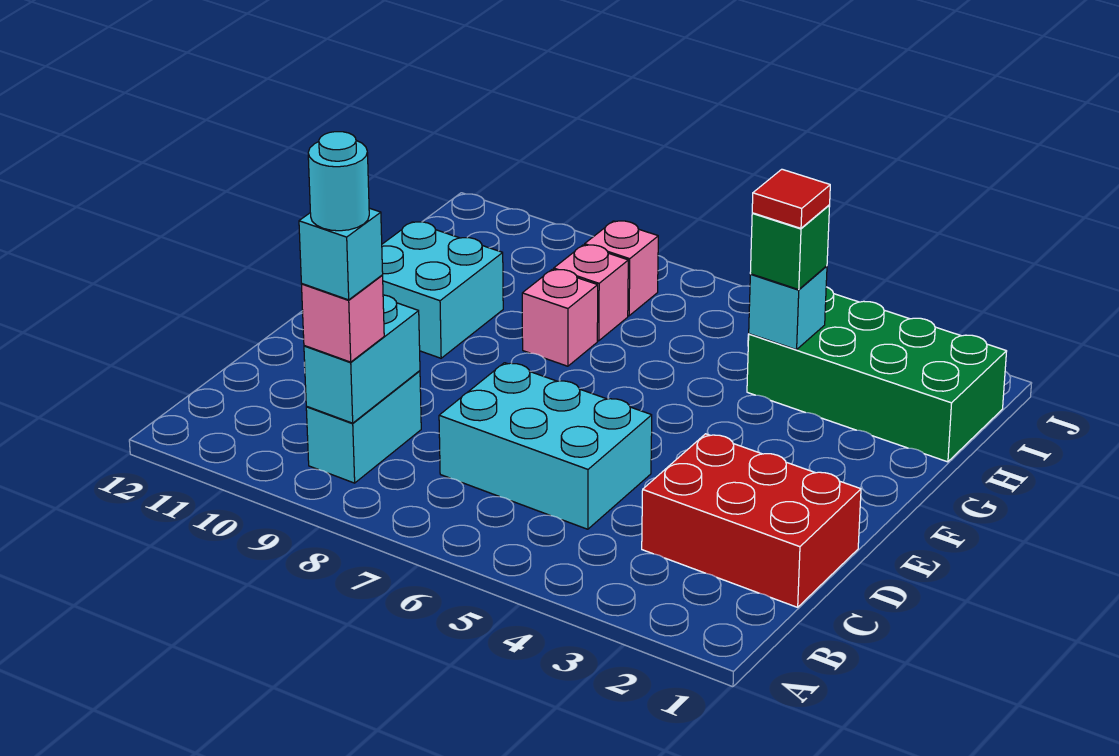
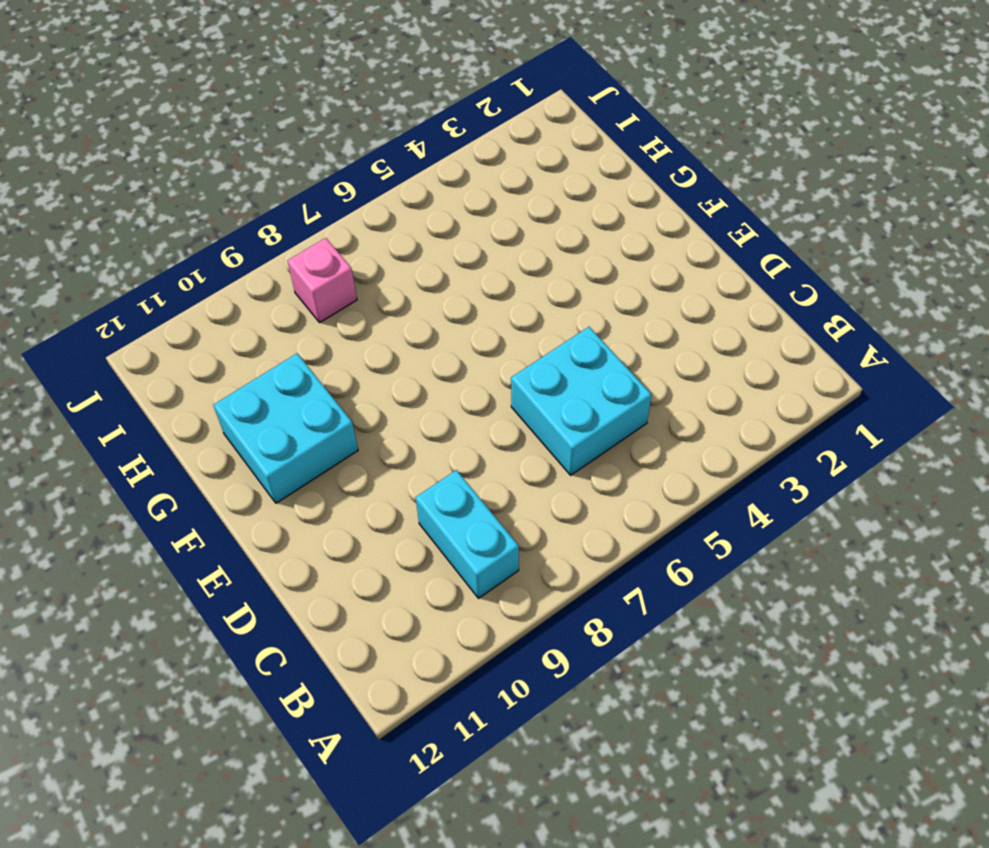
cyan brick C5:D6 level 1 -> cyan brick C5:D7 level 1
none -> red brick C1:D3 level 1
none -> pink brick G8 level 1
none -> green brick H1:I4 level 1

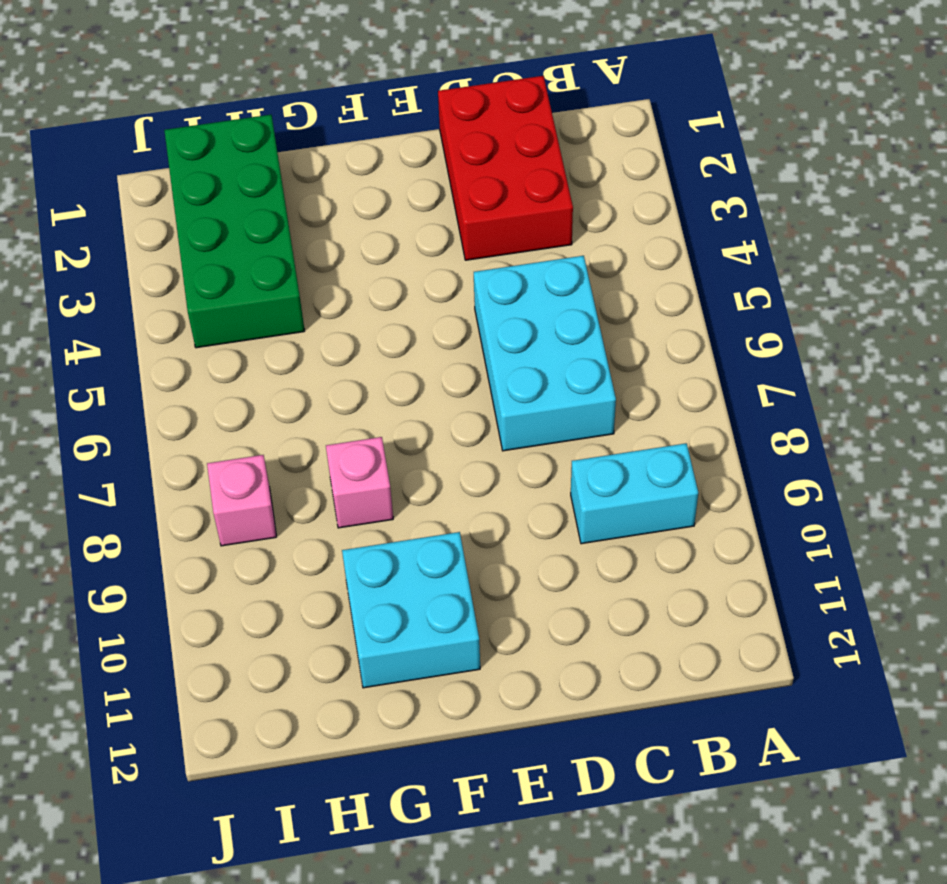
none -> pink brick H8 level 1
none -> cyan brick B9:C9 level 2
none -> cyan brick H4 level 2

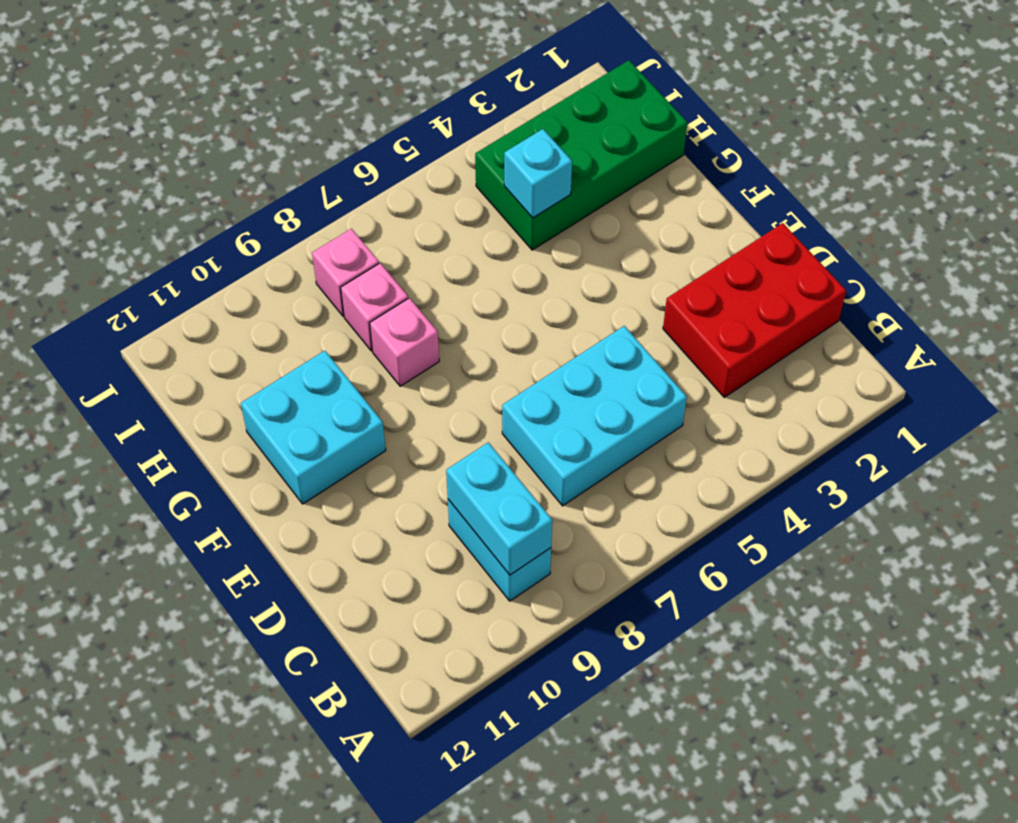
none -> pink brick B9 level 3
none -> green brick H4 level 3
none -> cyan brick B9 level 4

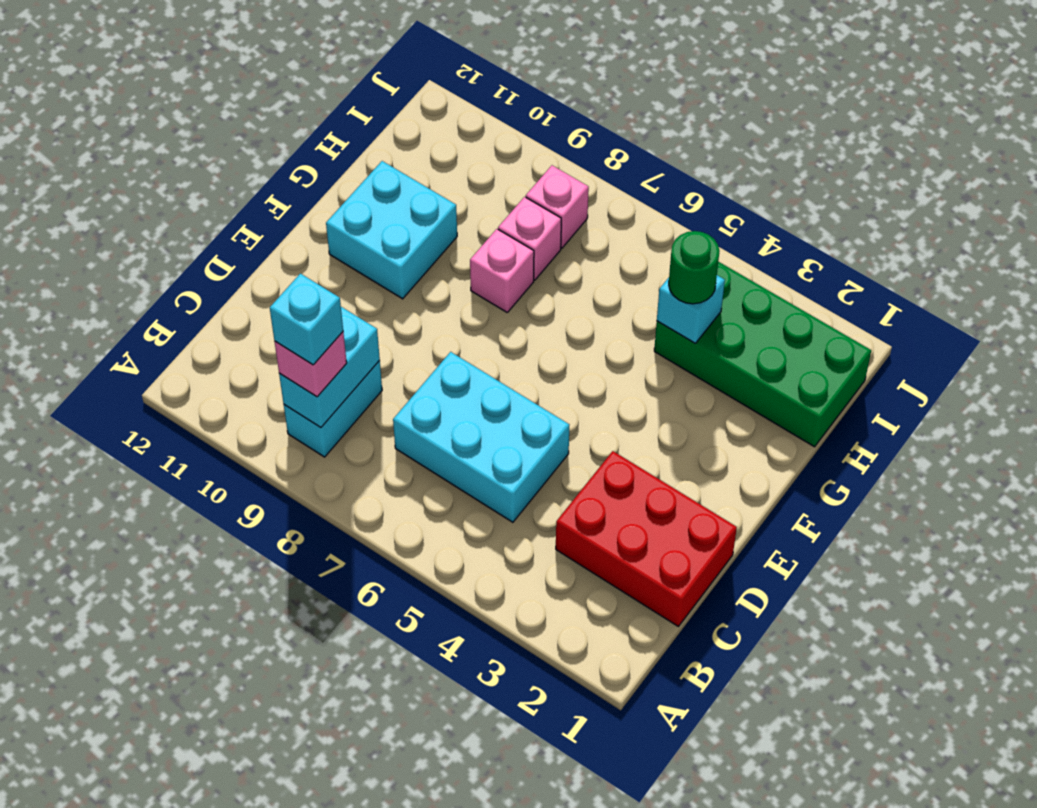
green round brick H4 level 3 -> green brick H4 level 3
none -> red tile H4 level 4
none -> cyan round brick B9 level 5

